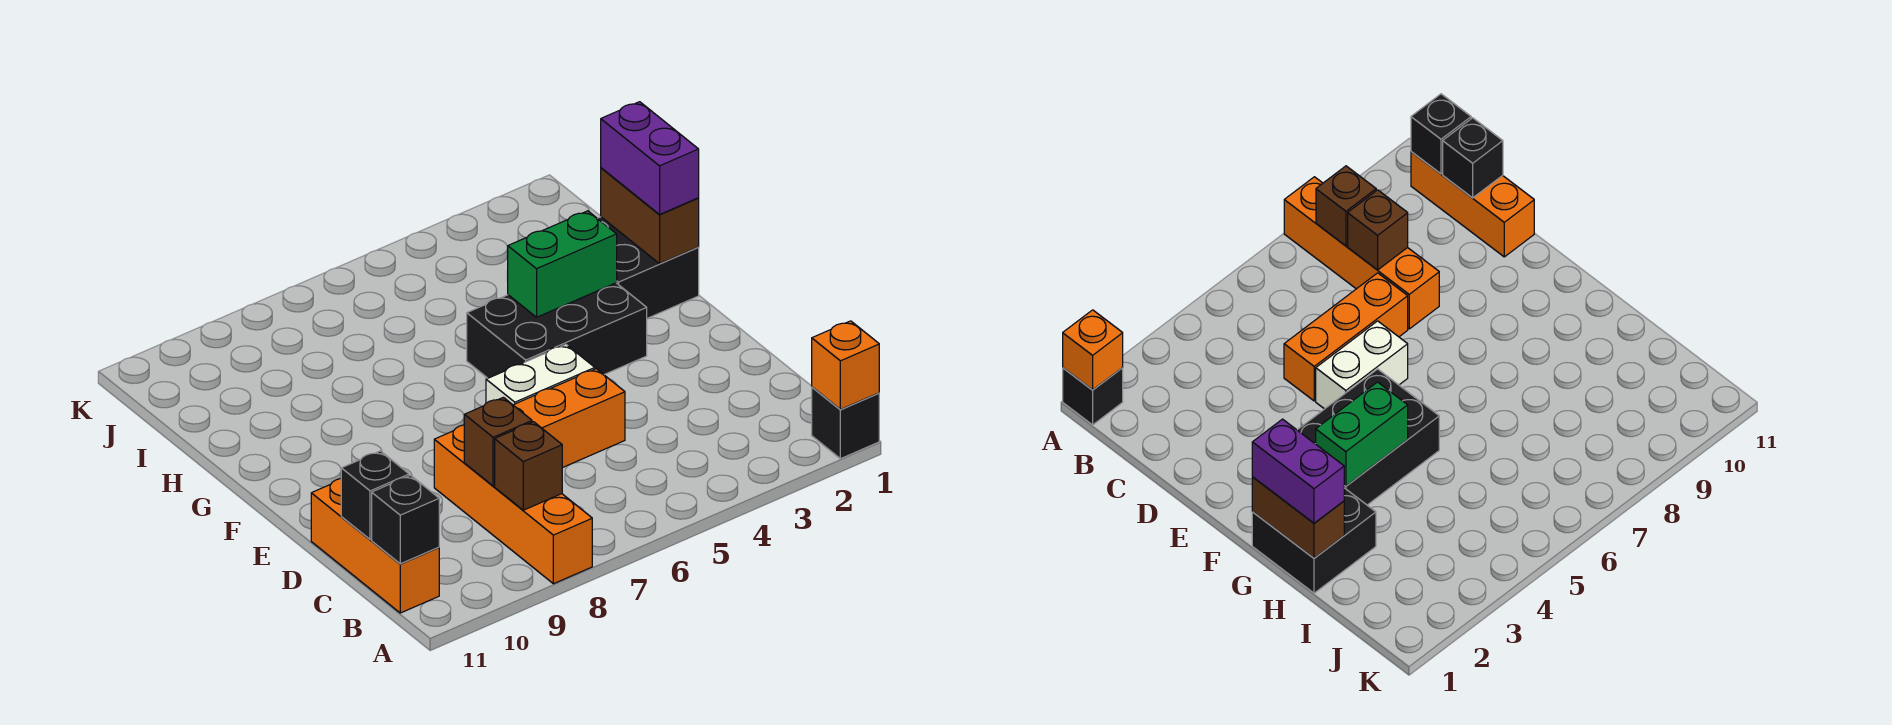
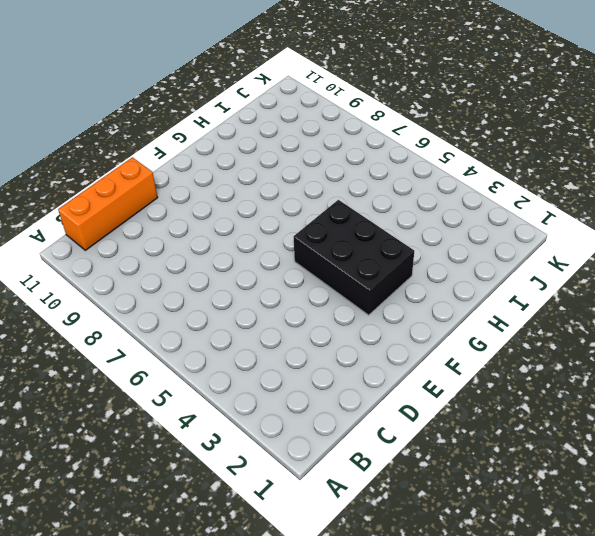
none -> black brick A1 level 1
none -> orange brick A8:D8 level 1
none -> orange brick D5:D7 level 1

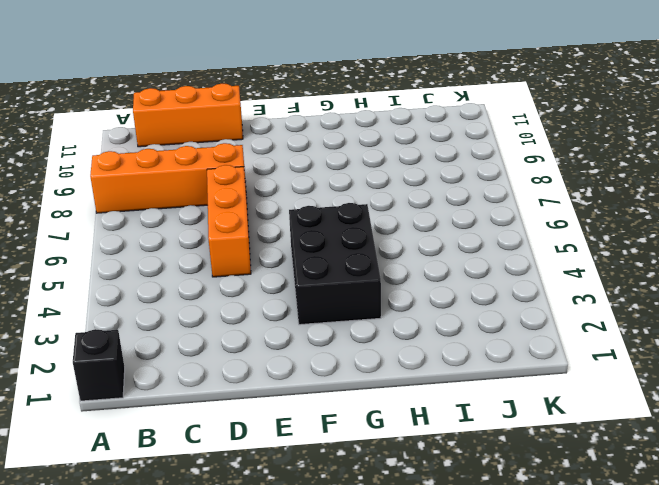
none -> white brick E5:E6 level 1
none -> black brick G1:H2 level 1
none -> orange brick A1 level 2

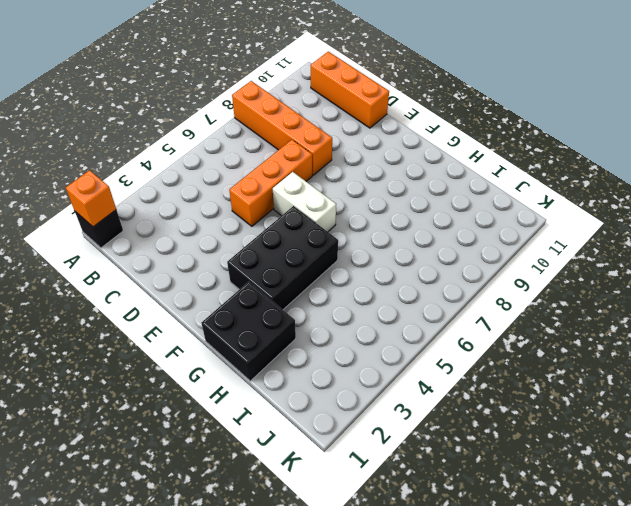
white brick E6:F6 level 1 -> white brick E5:E6 level 1
none -> brown brick B8 level 2
none -> black brick B11 level 2
none -> brown brick C8 level 2

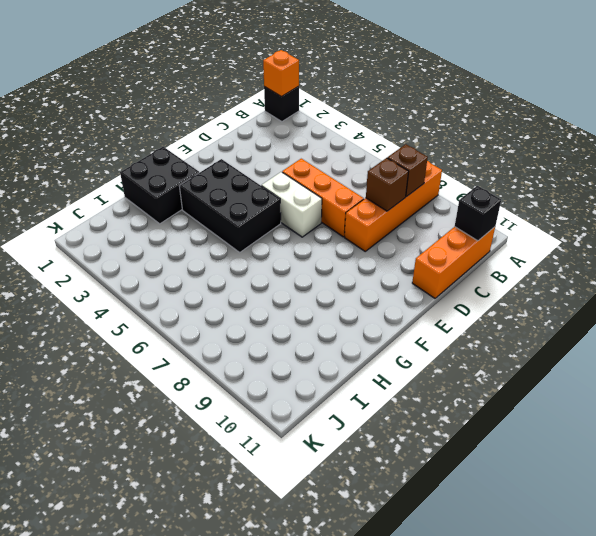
none -> black brick C11 level 2
none -> brown brick G1:H1 level 2
none -> green brick G3:G4 level 2

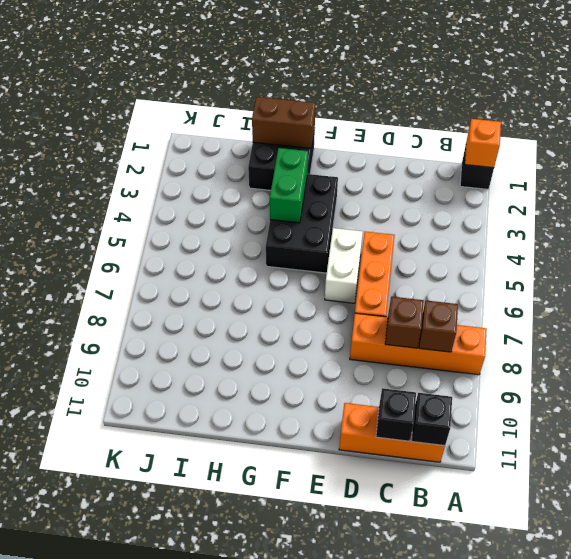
none -> purple brick G1:H1 level 3

